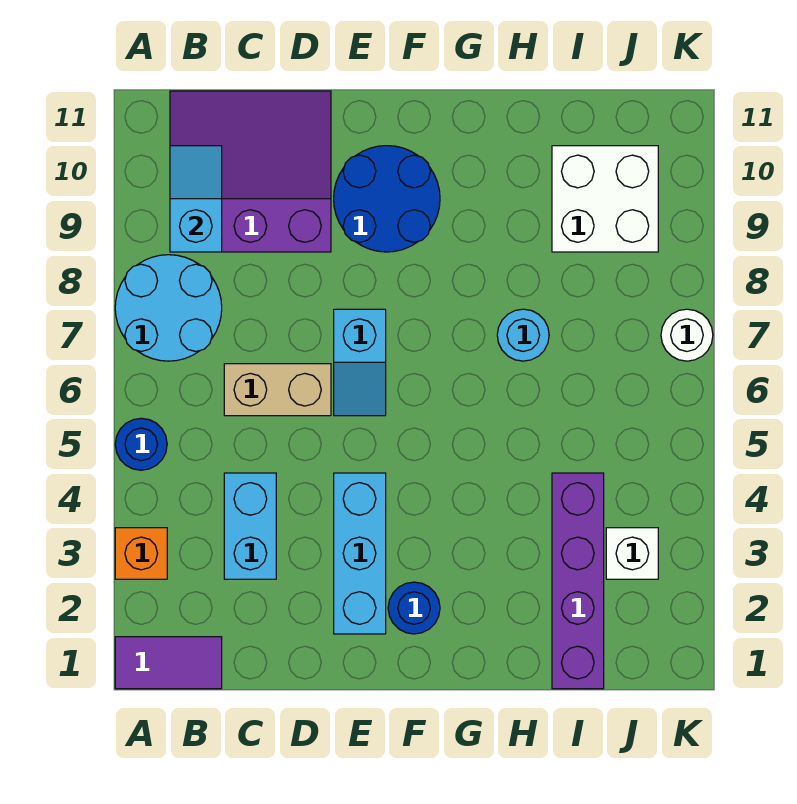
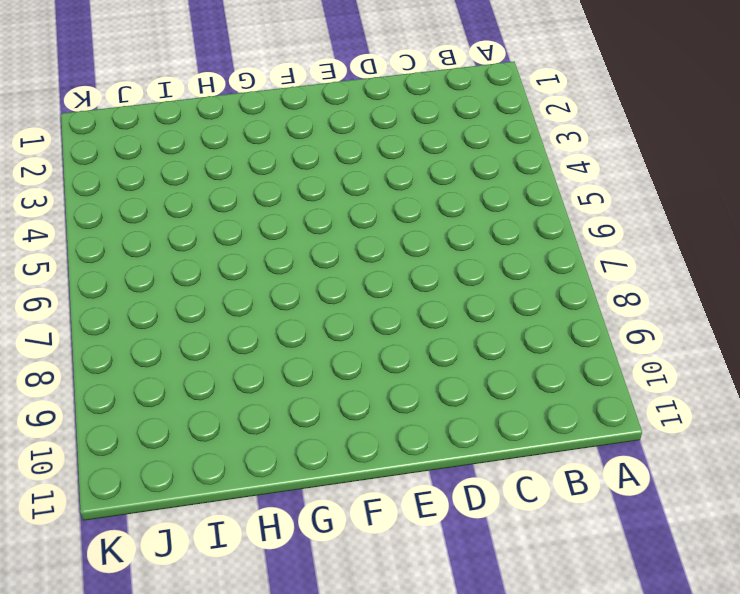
none -> purple tile A1:B1 level 1
none -> orange brick A3 level 1
none -> blue round brick A5 level 1

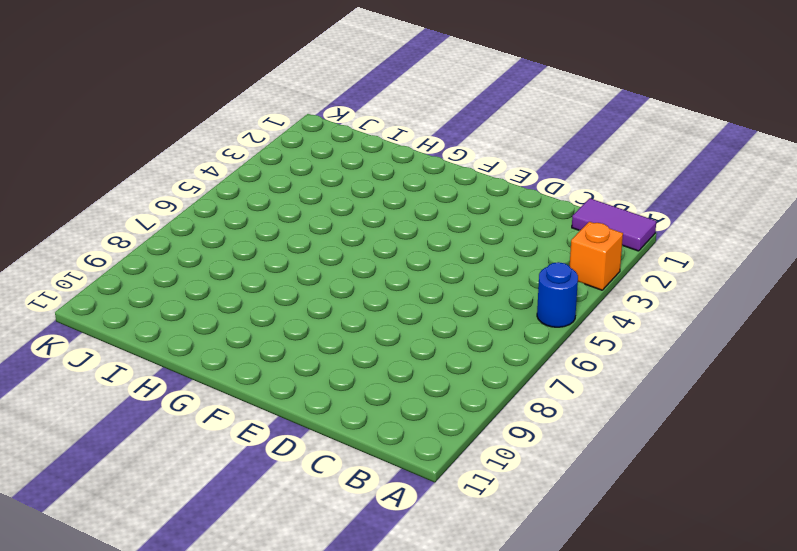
none -> cyan round brick A7:B8 level 1
none -> purple slope B9:D11 level 1 top 9
none -> cyan brick C3:C4 level 1

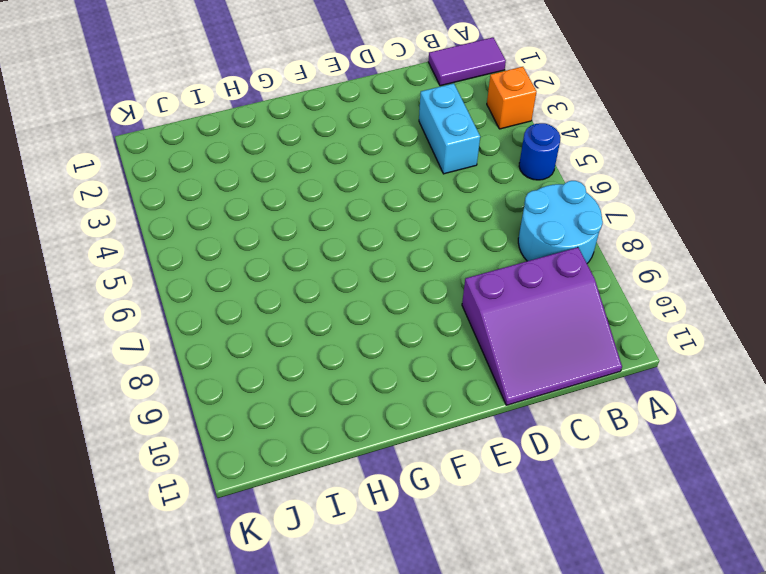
none -> tan brick C6:D6 level 1
none -> cyan brick E2:E4 level 1
none -> cyan slope E6:E7 level 1 top 7

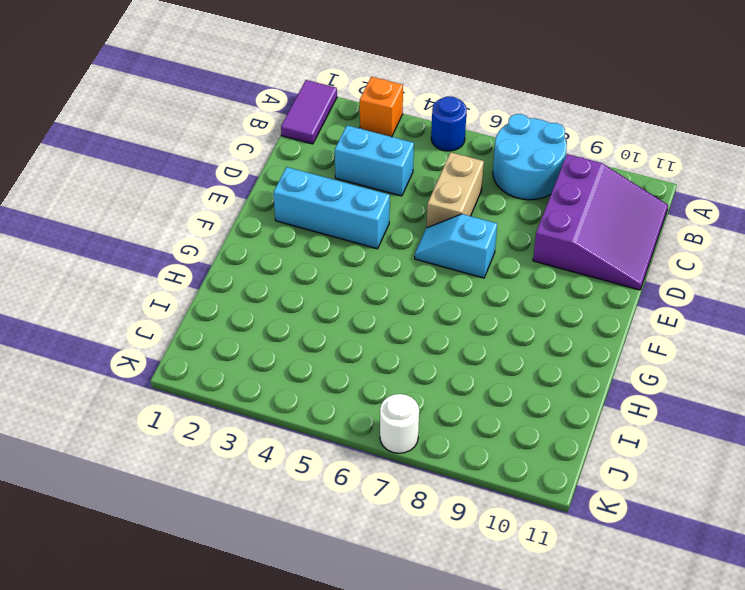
none -> blue round brick E9:F10 level 1
none -> blue round brick F2 level 1
none -> cyan round brick H7 level 1

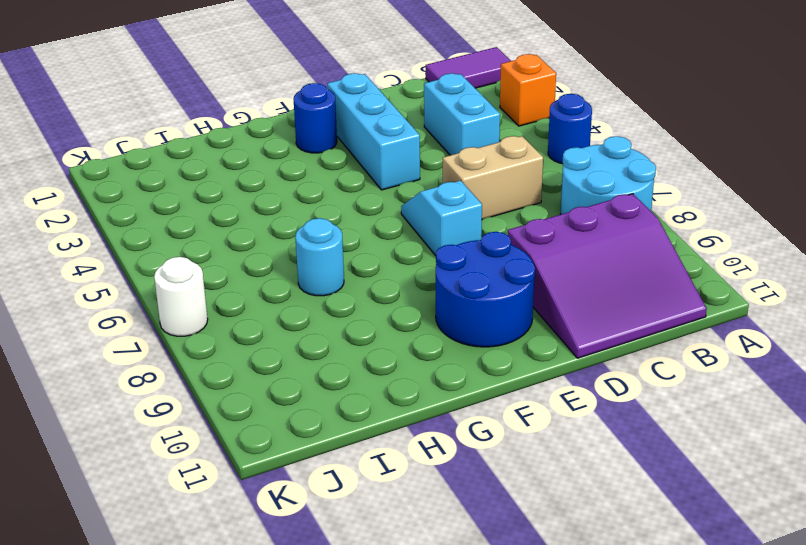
none -> purple brick I1:I4 level 1
none -> white brick I9:J10 level 1
none -> white brick J3 level 1

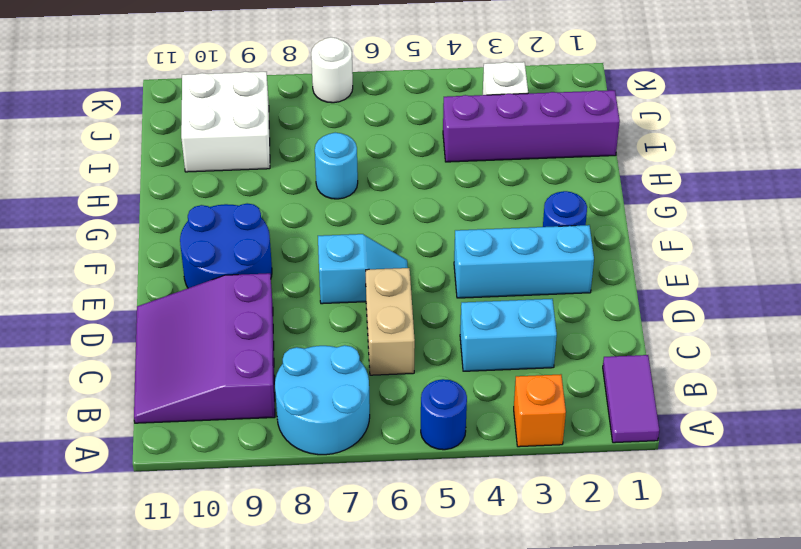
none -> cyan slope B9:B10 level 2 top 9

